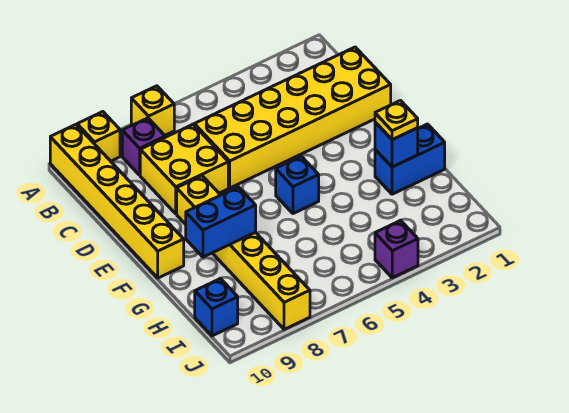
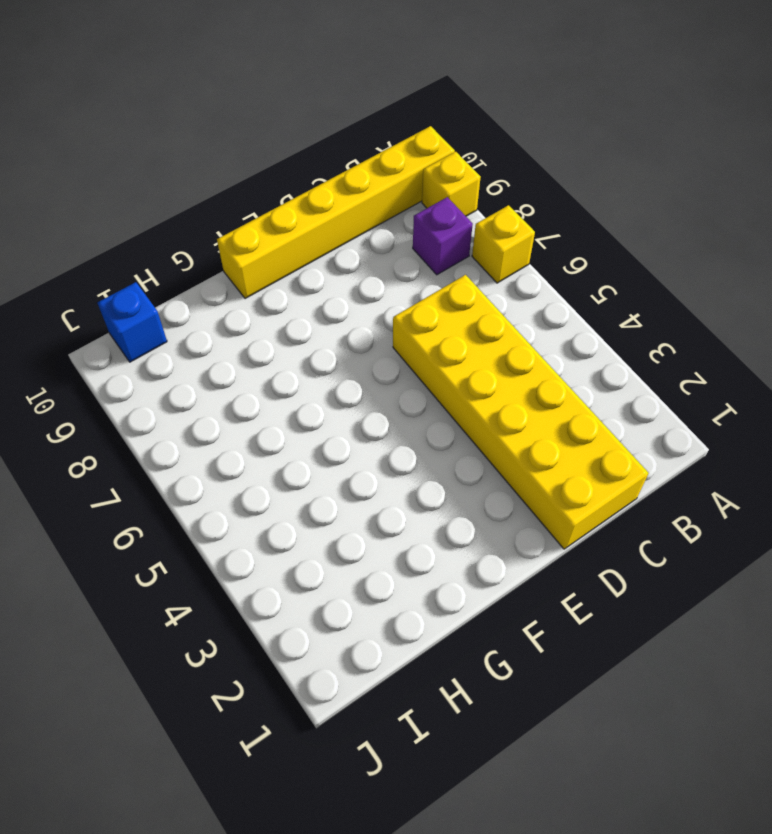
none -> yellow brick C7:D8 level 1
none -> yellow brick E8:J8 level 1
none -> blue brick F5 level 1

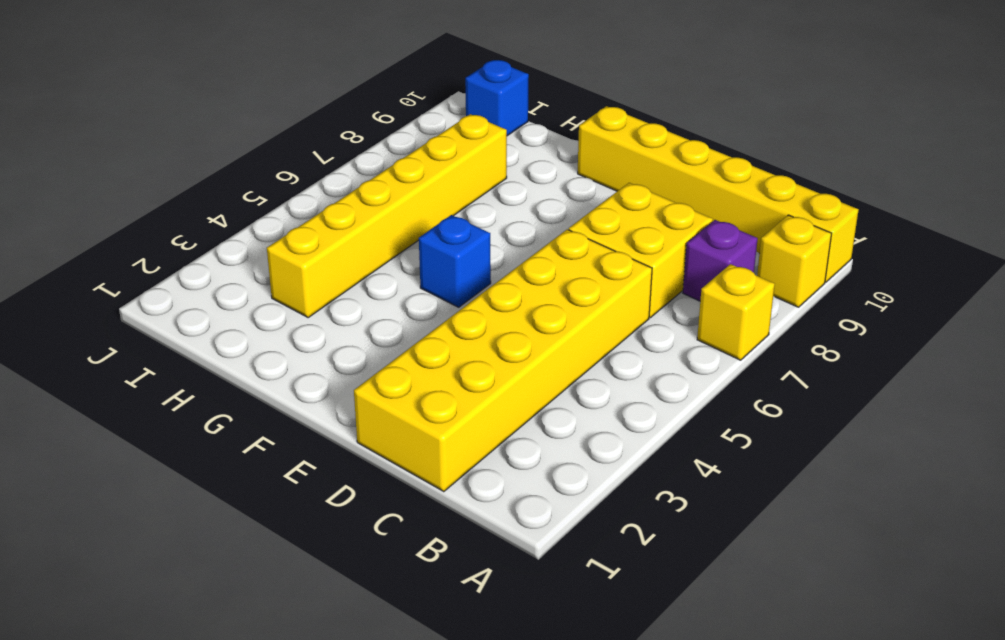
yellow brick H3:H8 level 1 -> yellow brick E8:J8 level 1
none -> blue brick G1:G2 level 1
none -> purple brick J4 level 1
none -> blue brick G2 level 2

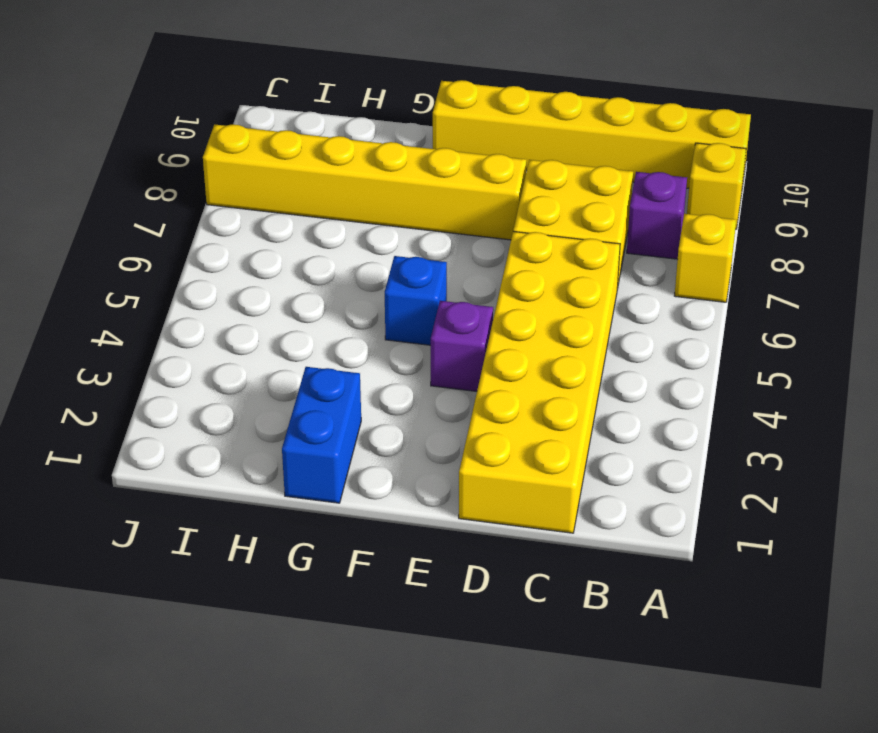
purple brick E4 level 1 -> purple brick J4 level 1
none -> blue brick I10 level 1
none -> blue brick G2 level 2
none -> blue brick G8:G9 level 2

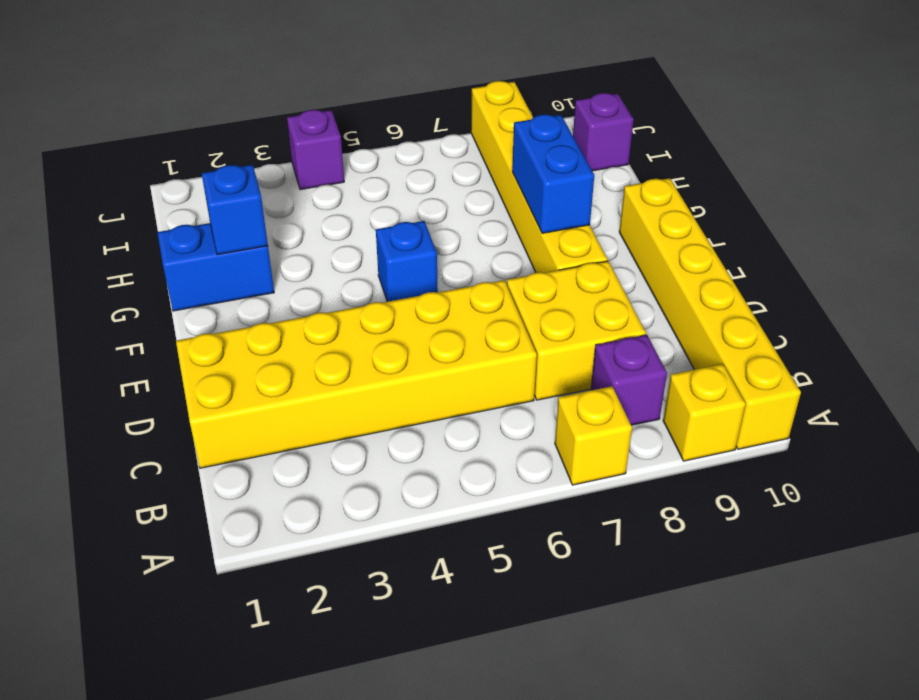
blue brick F8:G8 level 2 -> blue brick G8:G9 level 2
purple brick I10 level 1 -> blue brick I10 level 1
none -> yellow plate G2 level 3

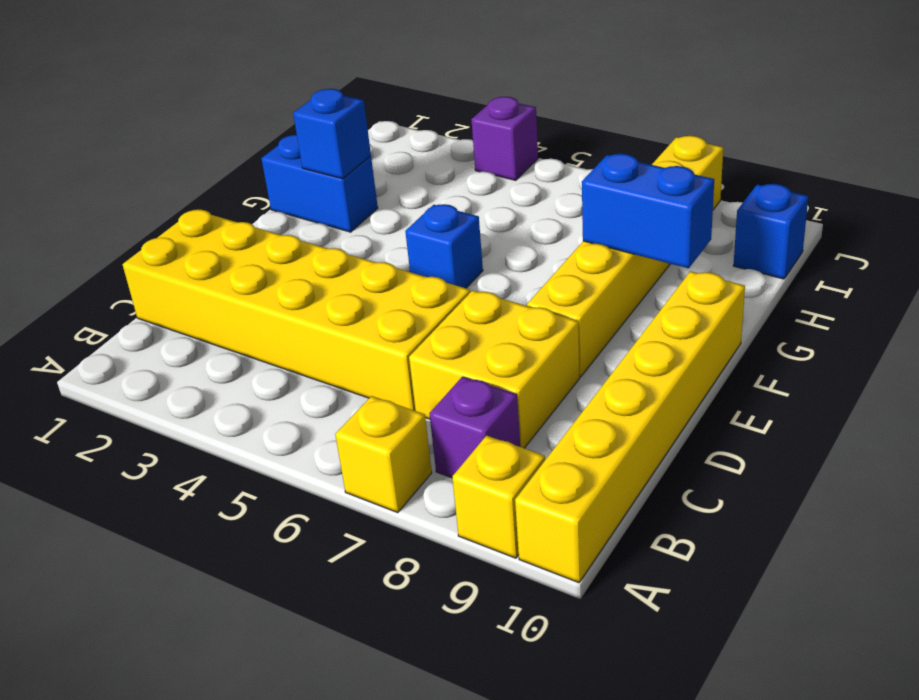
none -> yellow plate G2 level 3

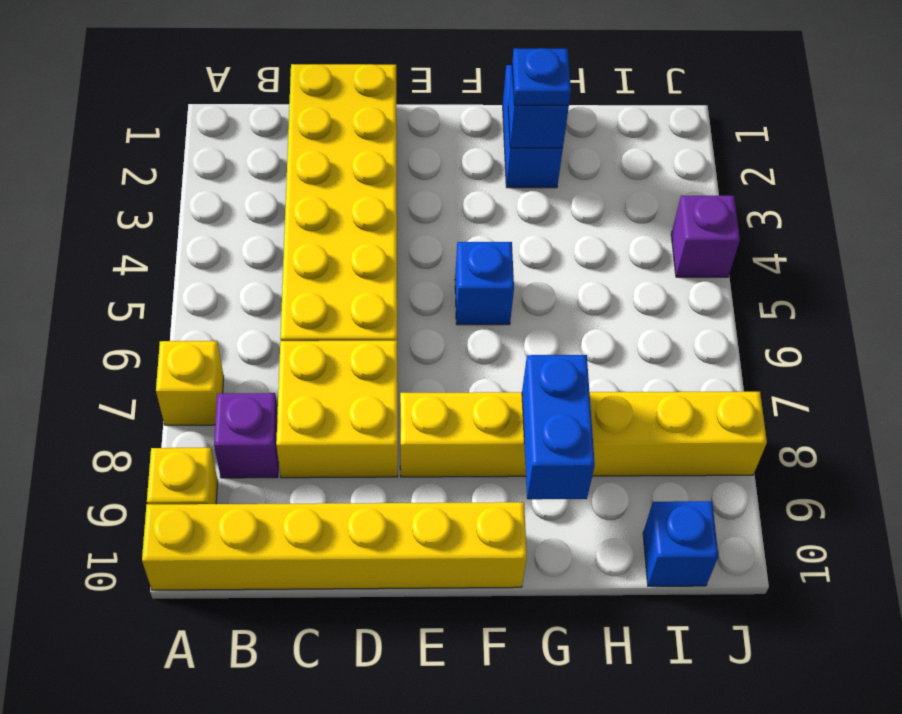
blue plate G2 level 3 -> yellow plate G2 level 3

